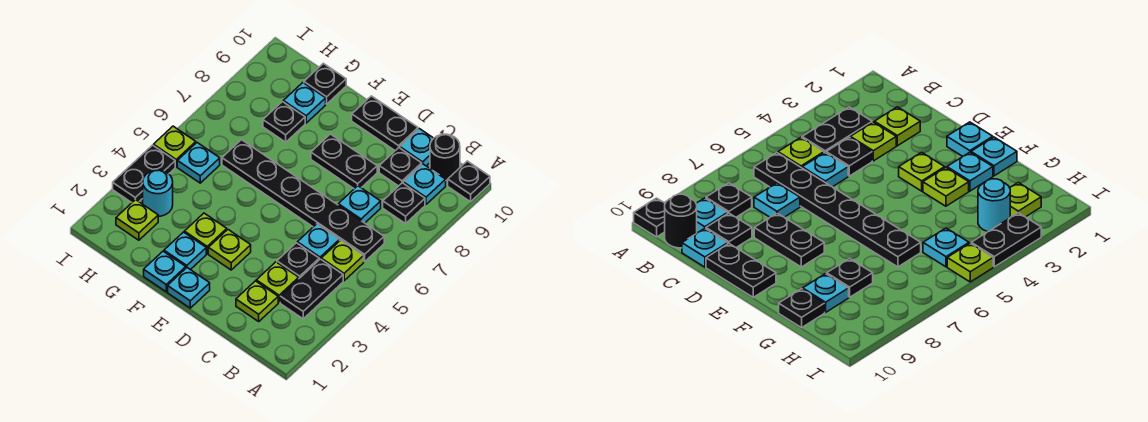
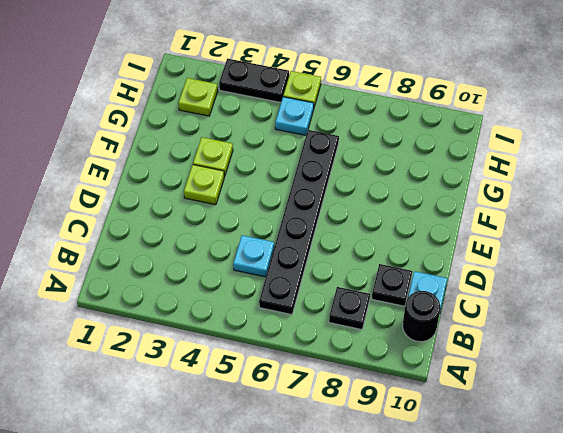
none -> black plate A10 level 1
none -> black plate B3:B4 level 1
none -> lime plate B5 level 1

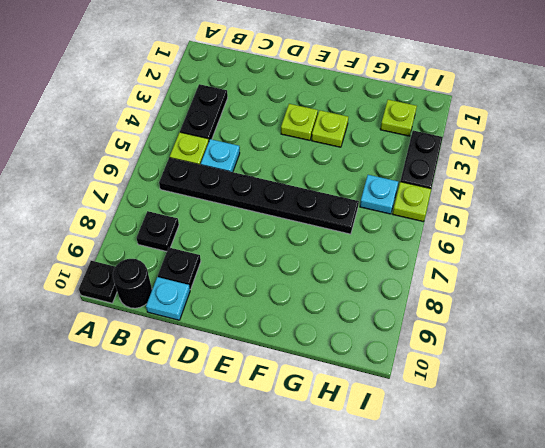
none -> cyan plate B9 level 1
none -> lime plate C2 level 1
none -> lime plate C3 level 1

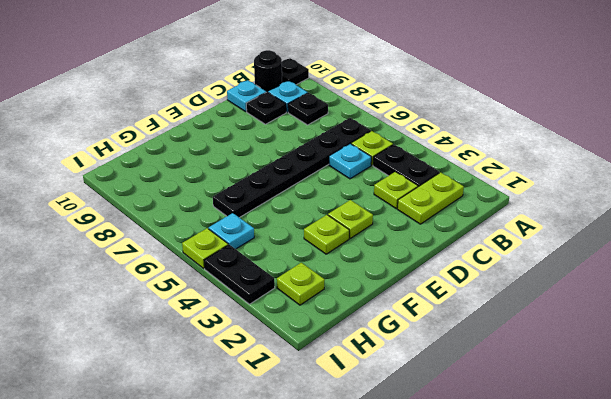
lime plate B2:C2 level 1 -> lime plate C2 level 1
none -> black plate C4 level 1
none -> cyan plate C7 level 1
none -> black plate D8:E8 level 1

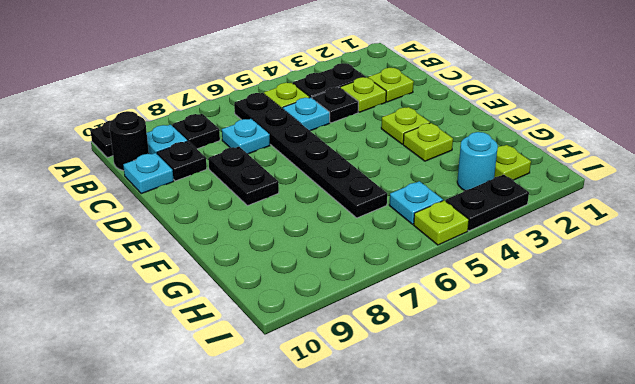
none -> black plate D10:E10 level 1
none -> cyan plate E1 level 1
none -> cyan plate F1 level 1

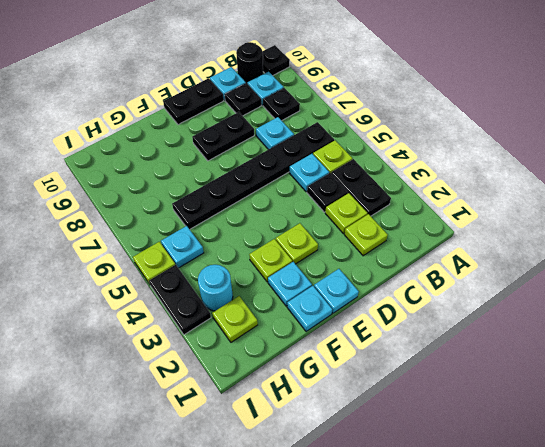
none -> black plate G8 level 1
none -> cyan plate G9 level 1
none -> black plate G10 level 1

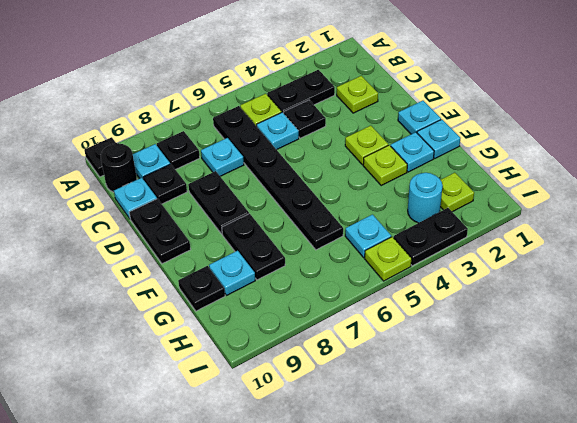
black plate F8:G8 level 1 -> black plate G8 level 1
none -> lime plate C3 level 1

